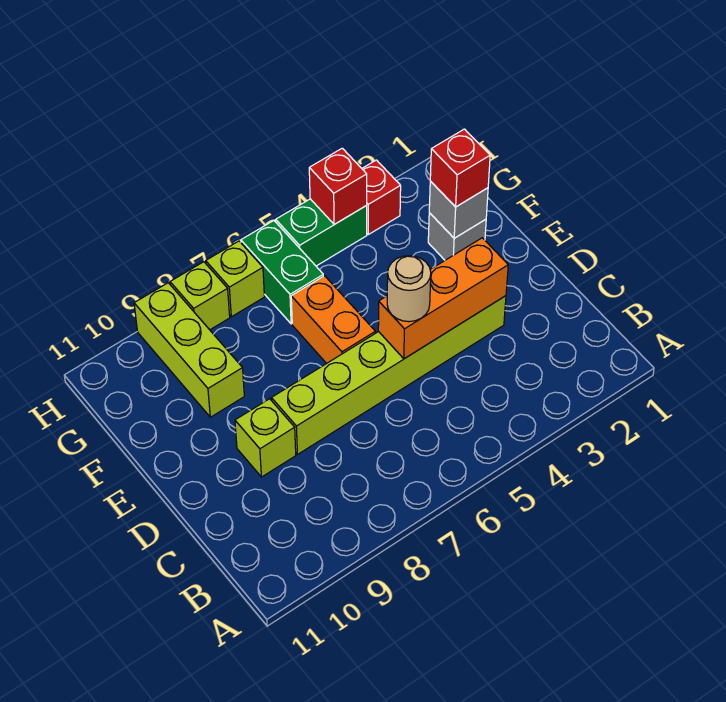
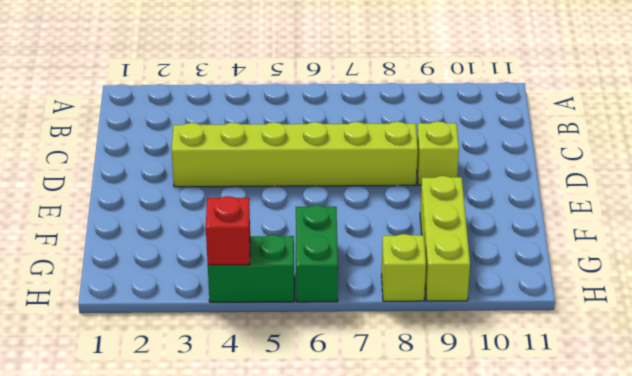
none -> orange brick E6:F6 level 1
none -> grey brick F2 level 1
none -> red brick H3 level 1

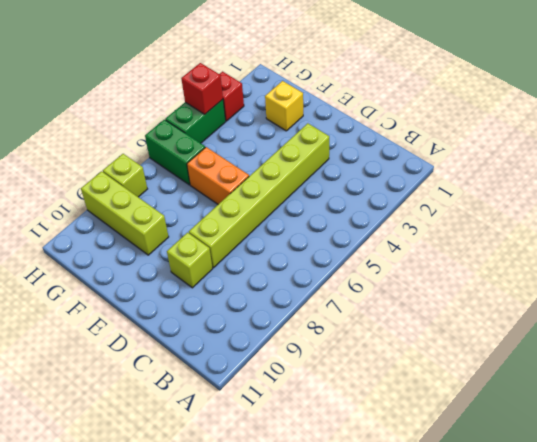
yellow brick F2 level 1 -> grey brick F2 level 1
none -> lime brick H7 level 1
none -> orange brick D3:D5 level 2
none -> grey brick F2 level 2

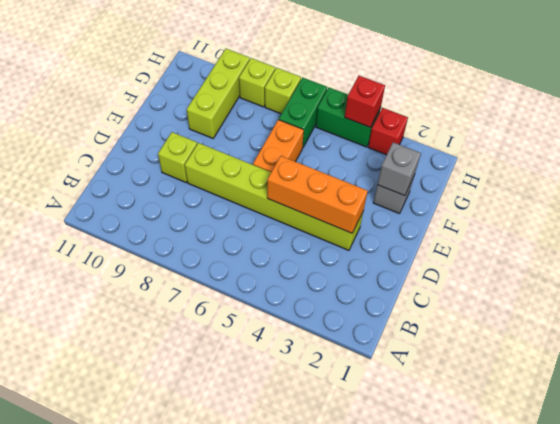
none -> tan round brick D5 level 3
none -> red brick F2 level 3

